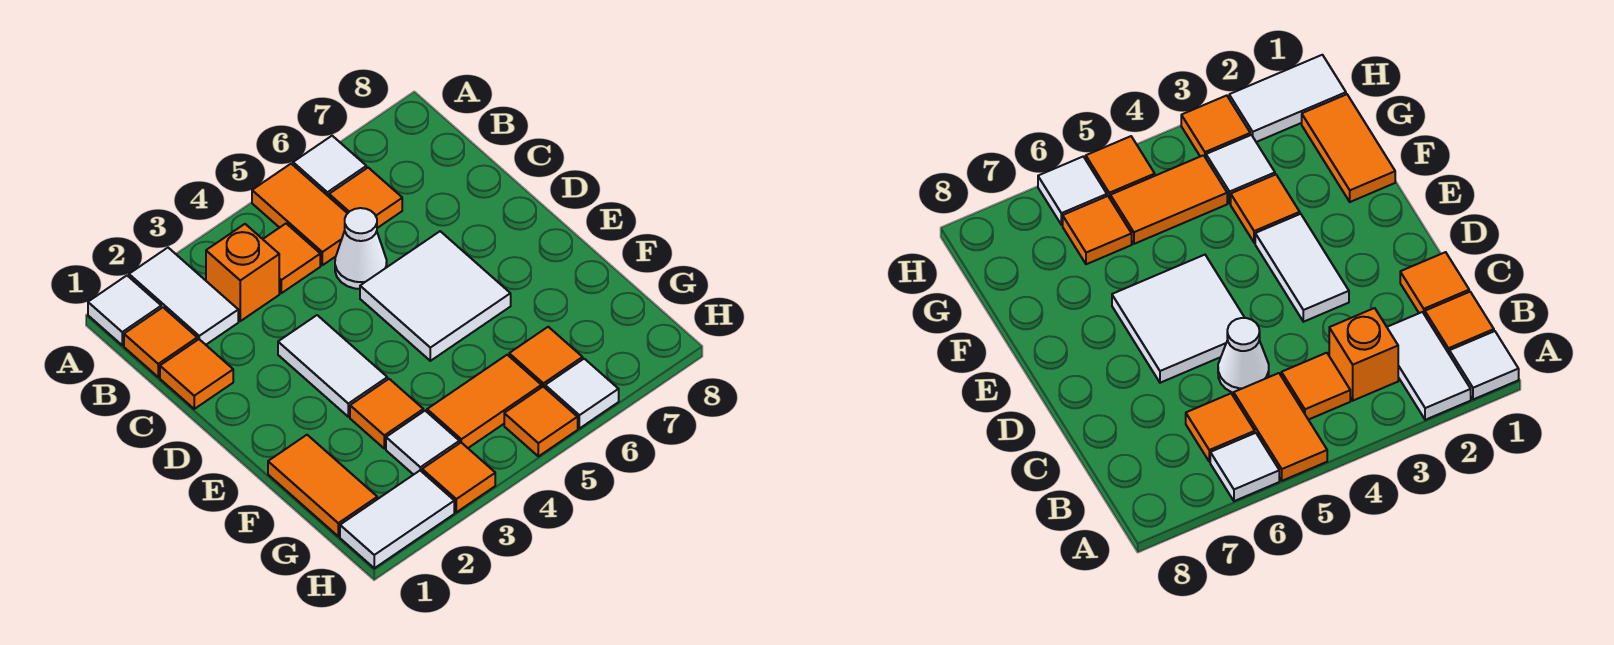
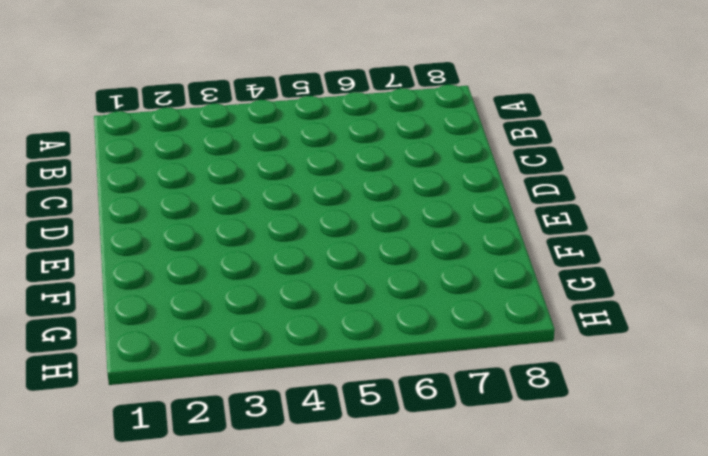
none -> white tile A1 level 1
none -> white tile A2:B2 level 1
none -> orange tile A5:B5 level 1

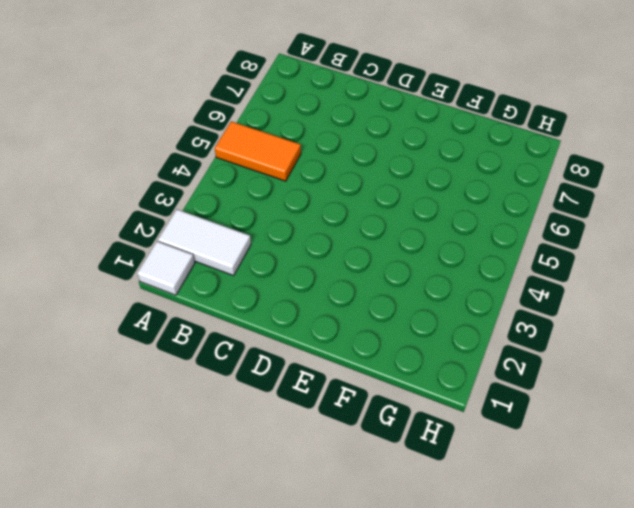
none -> white tile A6 level 1
none -> orange tile B1 level 1
none -> orange brick B3 level 1

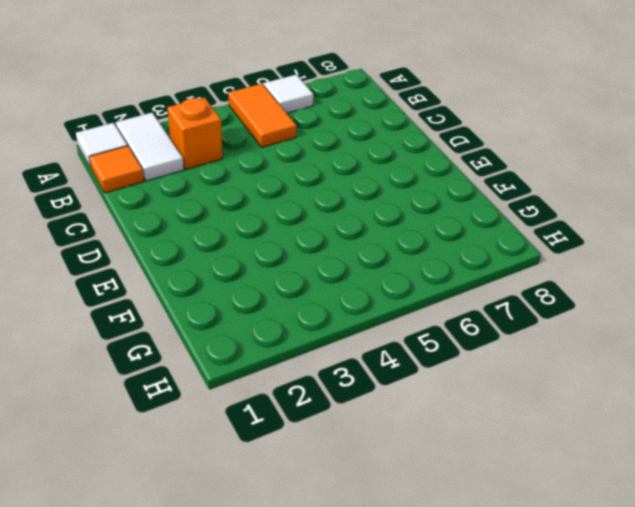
none -> orange tile B4 level 1
none -> orange tile B6 level 1
none -> orange tile C1 level 1

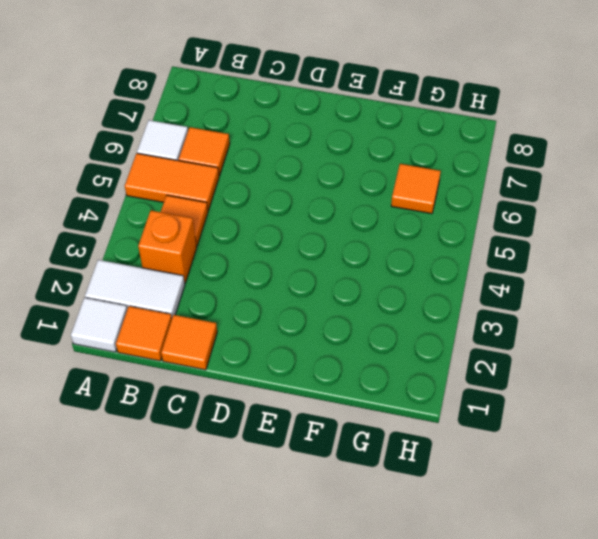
none -> white cone C5 level 1
none -> white tile D3:E3 level 1
none -> white tile D5:E6 level 1

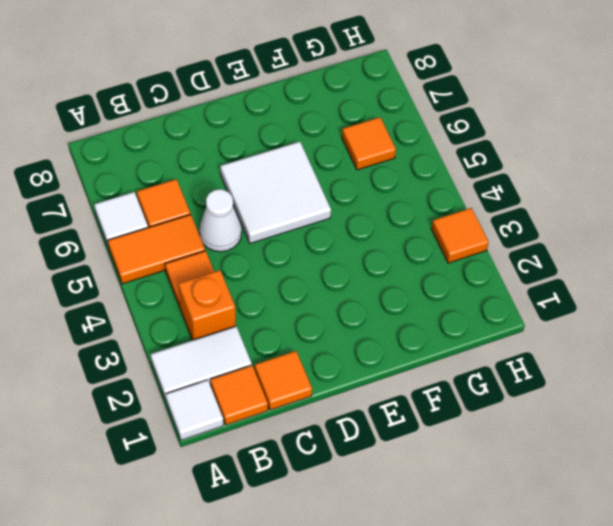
none -> white tile D3:E3 level 1
none -> orange tile F1:G1 level 1
none -> orange tile F3 level 1

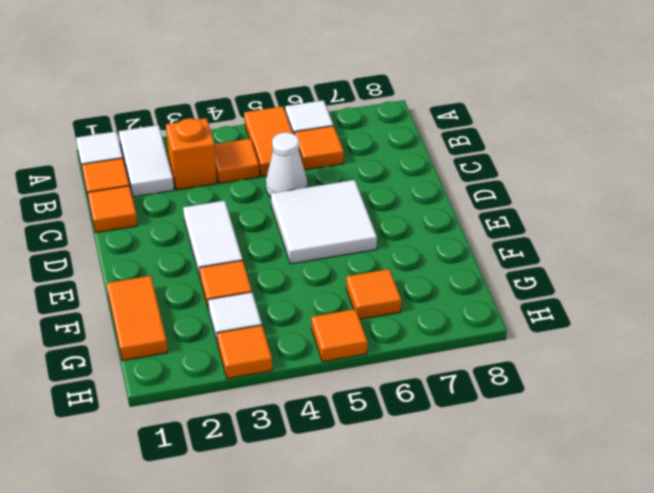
none -> orange tile G4:G5 level 1
none -> white tile H1:H2 level 1
none -> white tile H6 level 1

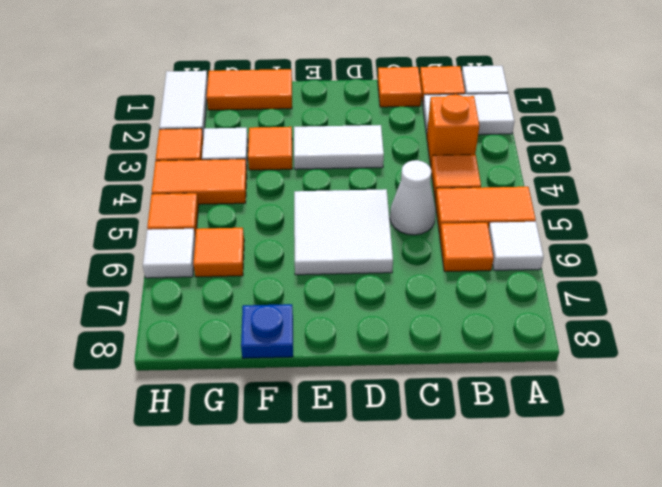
blue plate F8 level 1 -> none
orange tile G4:H4 level 1 -> orange tile G4:G5 level 1

